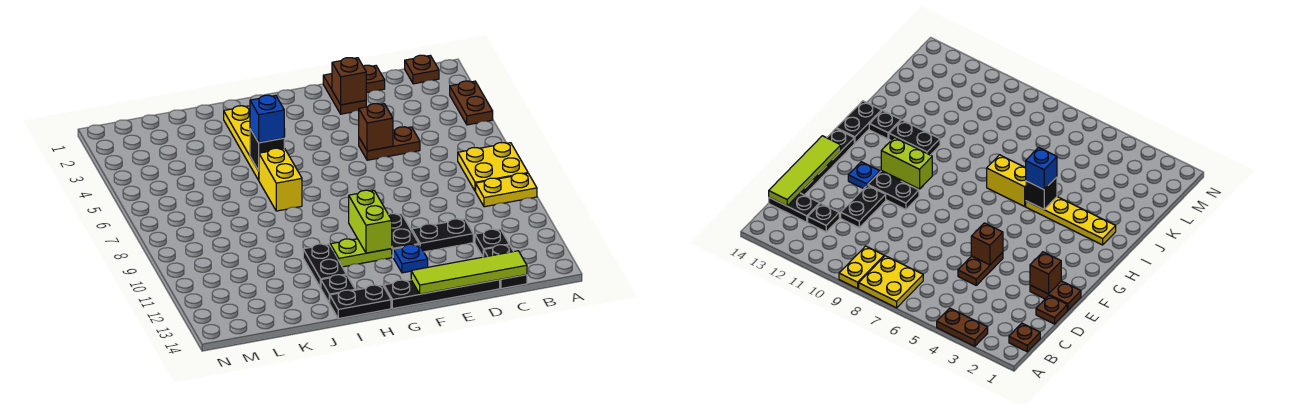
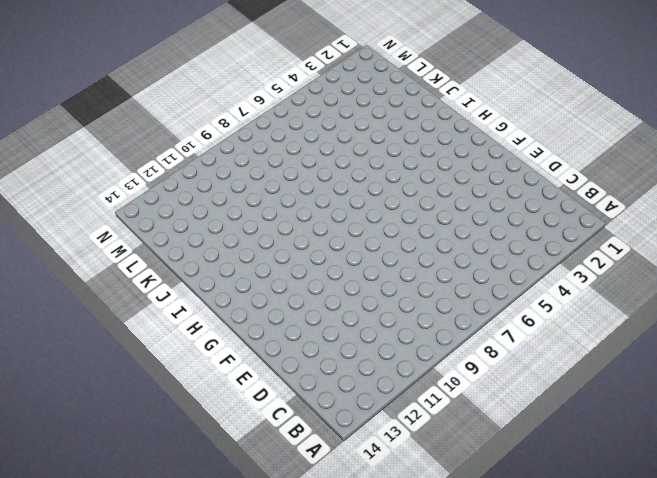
none -> brown plate A3:A4 level 1
none -> yellow plate A7:B8 level 1
none -> yellow plate A9:B9 level 1

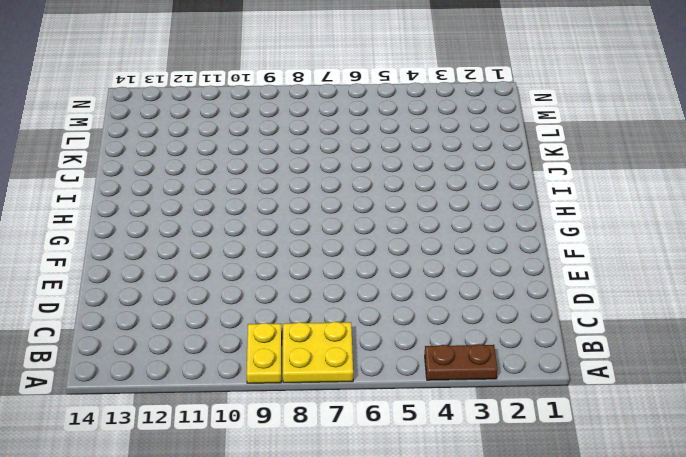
none -> brown plate B1 level 1
none -> black plate C12 level 1
none -> black plate C13:C14 level 1

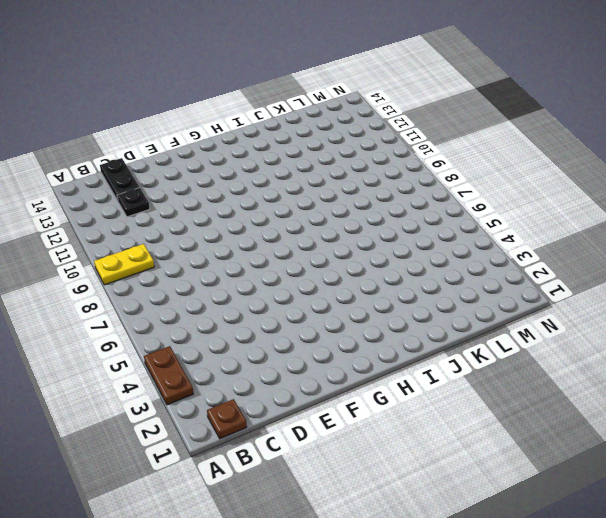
none -> yellow plate A7:B8 level 1
none -> brown plate D1 level 1
none -> brown plate D5:E5 level 1

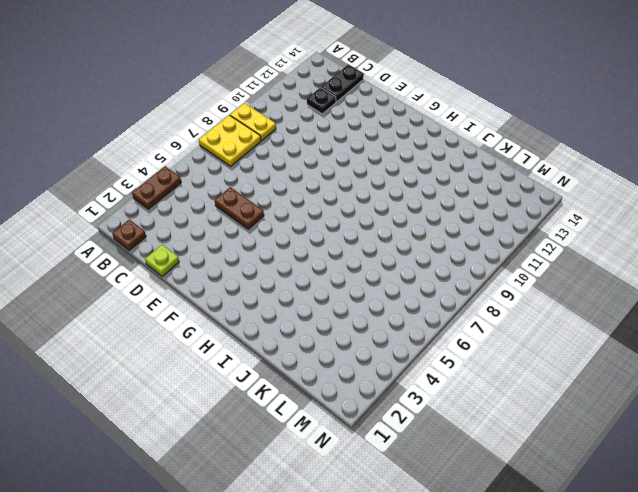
lime plate D1 level 1 -> brown plate D1 level 1
none -> black plate D11:E11 level 1
none -> black plate D14:G14 level 1
none -> brown plate E1:E2 level 1

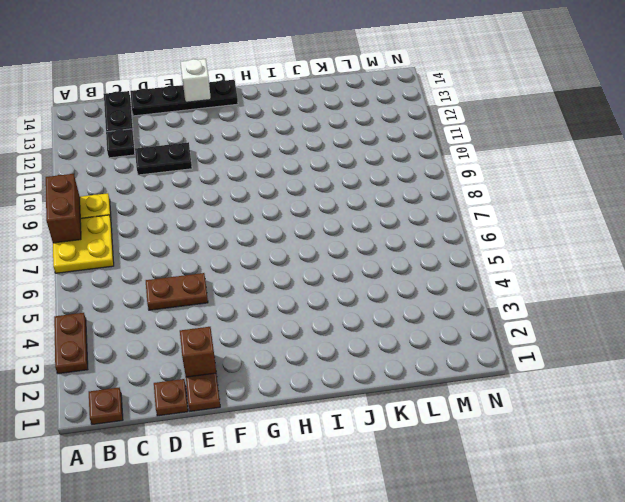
brown brick A8:A9 level 2 -> none
white brick F14 level 2 -> lime tile C14:F14 level 2
none -> black plate F10:F11 level 1
none -> blue plate F12 level 1
none -> lime plate G11:H11 level 1

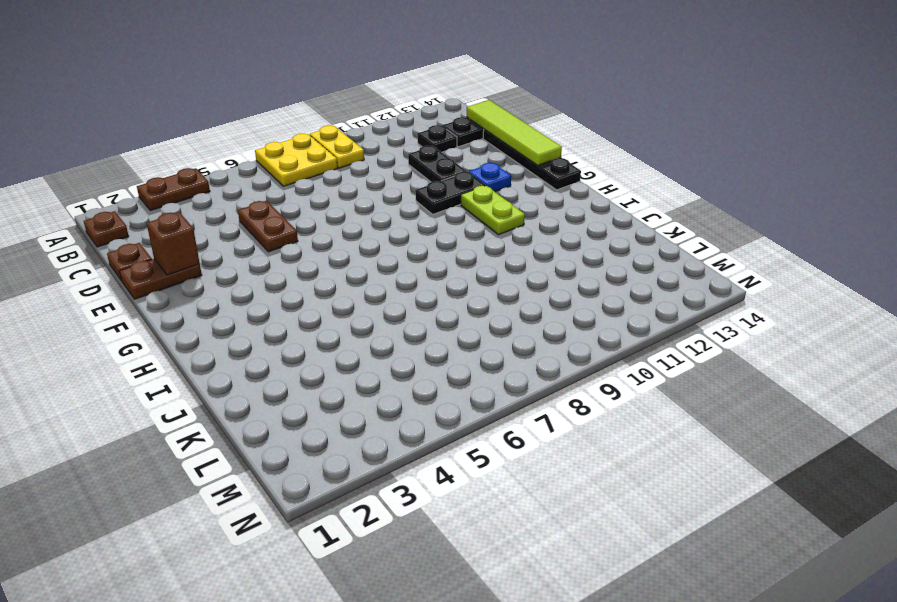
none -> black plate H14:I14 level 1
none -> yellow plate I2:I5 level 1
none -> yellow brick I6:I7 level 1

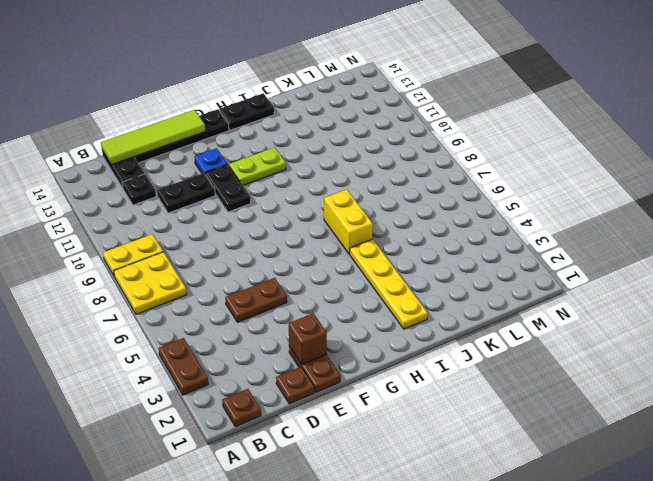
none -> black plate I11:I12 level 1
none -> black plate I13 level 1
none -> brown brick E5 level 2

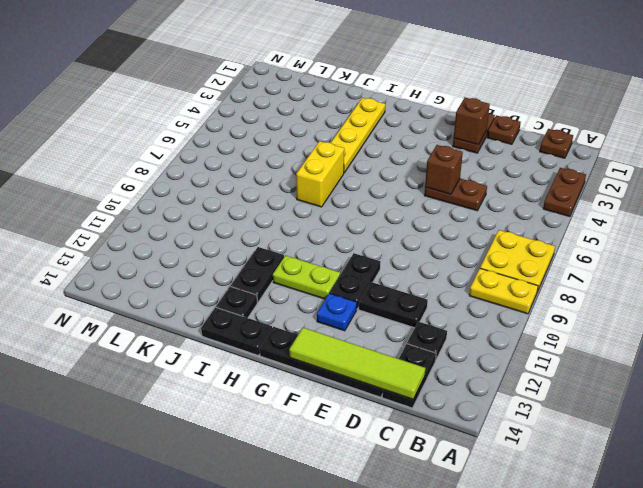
none -> lime brick G10:G11 level 2
none -> black brick I5 level 2
none -> blue brick I5 level 3

